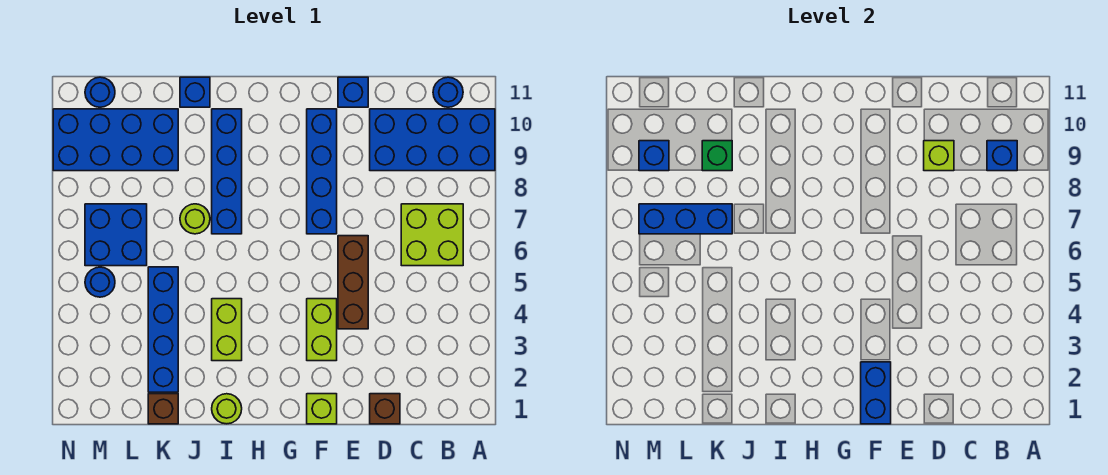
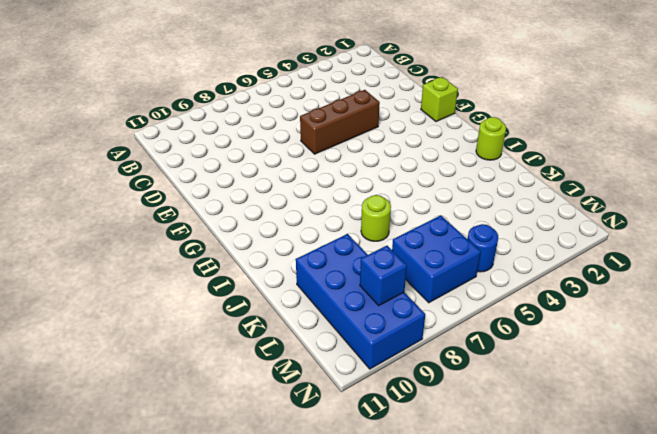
none -> blue brick A9:D10 level 1
none -> lime brick B6:C7 level 1
none -> blue round brick B11 level 1

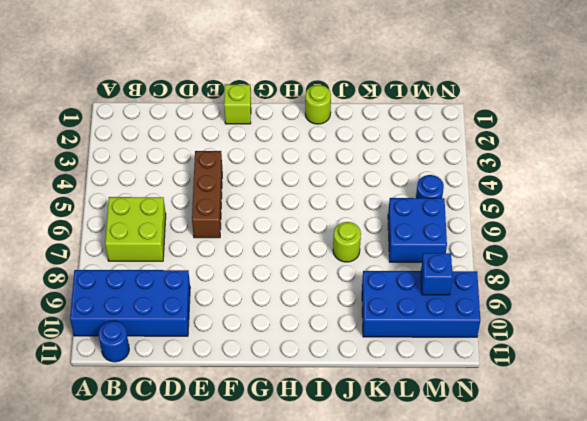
none -> brown brick D1 level 1
none -> blue brick E11 level 1
none -> lime brick F3:F4 level 1

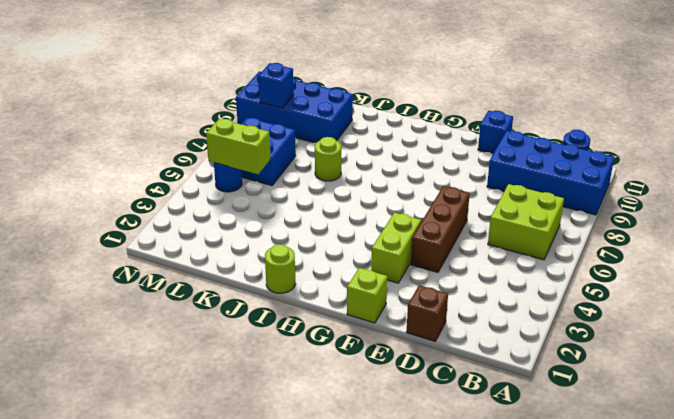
lime brick L5:M5 level 2 -> lime brick I3:I4 level 1
none -> blue brick F7:F10 level 1
none -> blue brick I7:I10 level 1
none -> blue brick J11 level 1

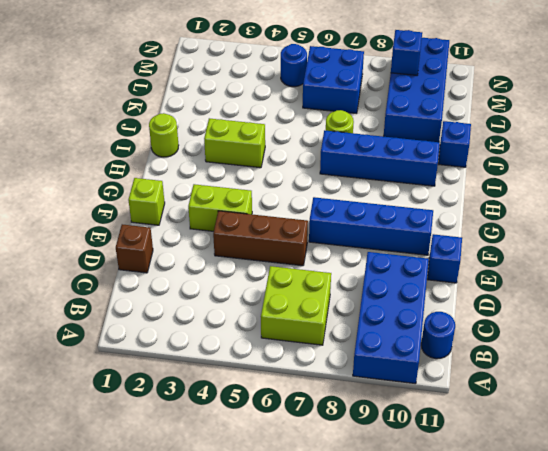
none -> brown brick K1 level 1
none -> blue brick K2:K5 level 1
none -> blue round brick M11 level 1

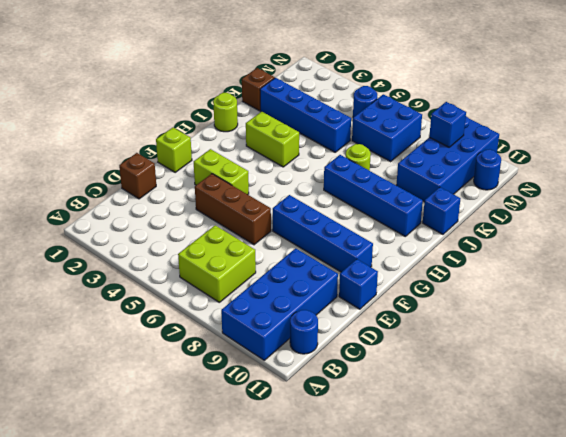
none -> blue brick B9 level 2
none -> lime brick D9 level 2
none -> blue brick F1:F2 level 2

